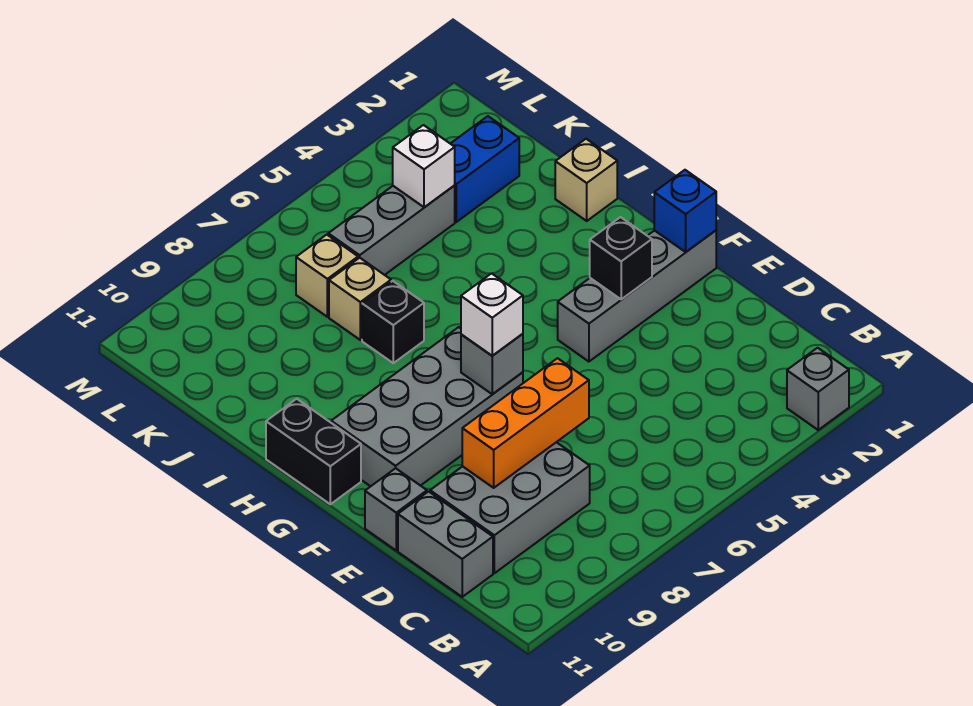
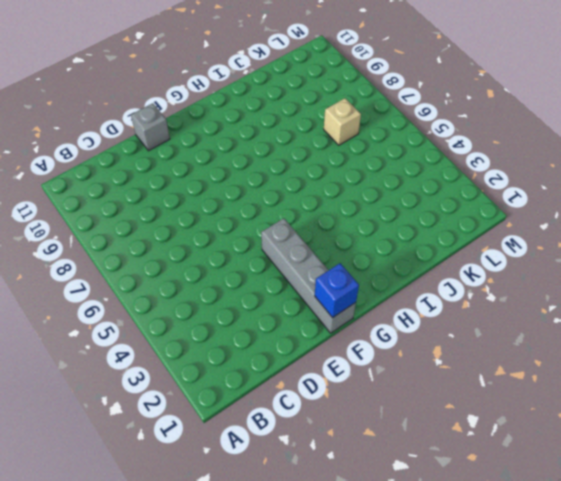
none -> grey brick A2 level 1
none -> grey brick C8:D10 level 1
none -> grey brick C11:D11 level 1

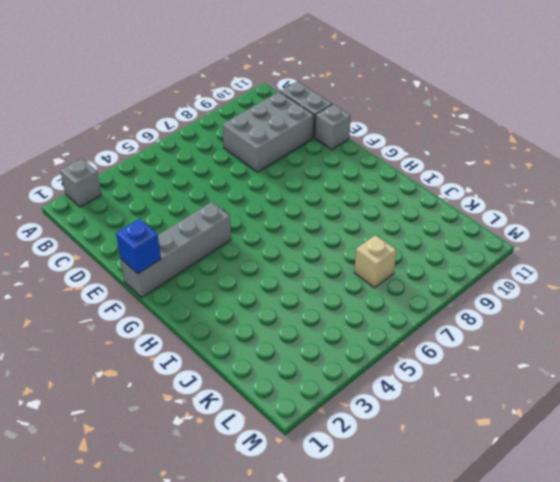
none -> grey brick F7:G10 level 1
none -> black brick G11:H11 level 1
none -> tan brick I1 level 1

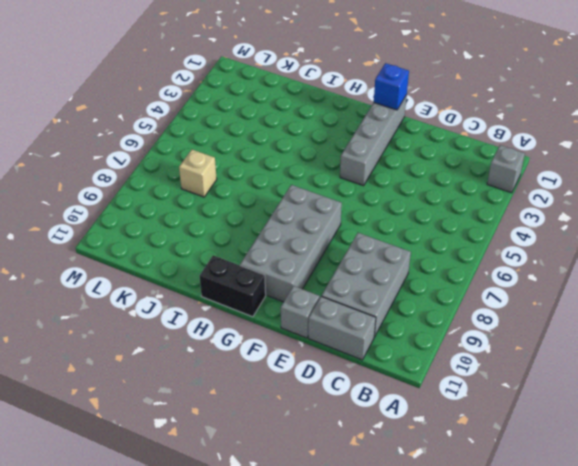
none -> tan brick I1 level 1
none -> black brick I7 level 1
none -> tan brick J7 level 1

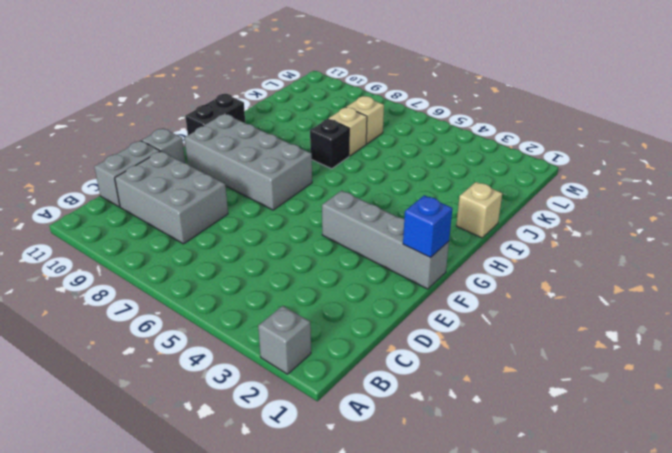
none -> blue brick K2:K3 level 1
none -> grey brick K4:K6 level 1
none -> orange brick D7:D9 level 2

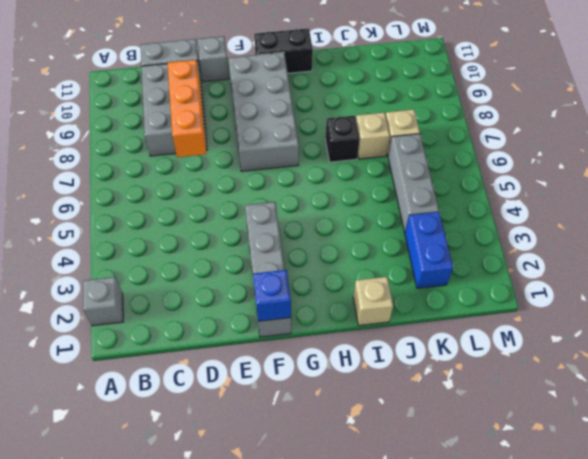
none -> black brick F3 level 2
none -> grey brick F7 level 2
none -> white brick K4 level 2

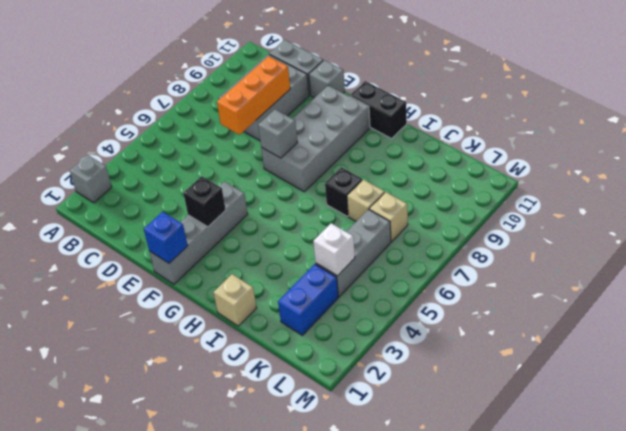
none -> white brick F7 level 3

